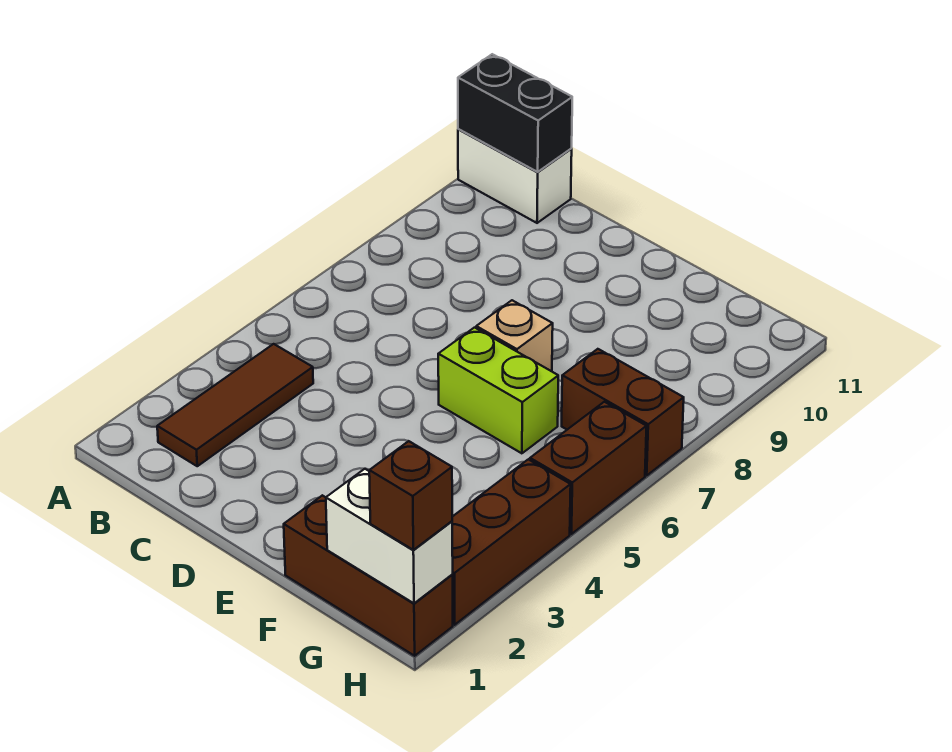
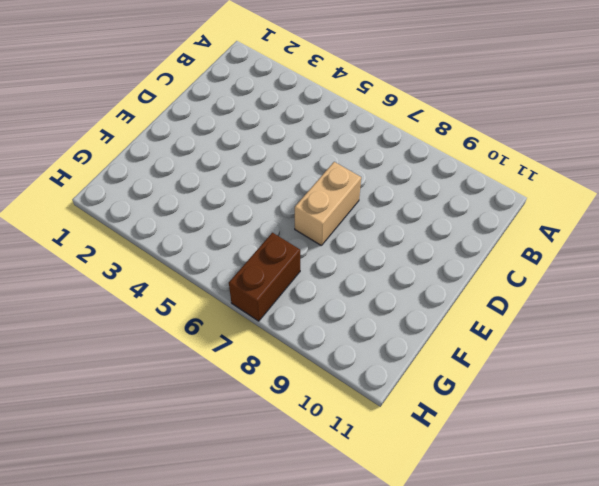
tan brick D7:E7 level 1 -> tan brick E7 level 1
none -> white brick A11:B11 level 1
none -> brown tile B2:B4 level 1

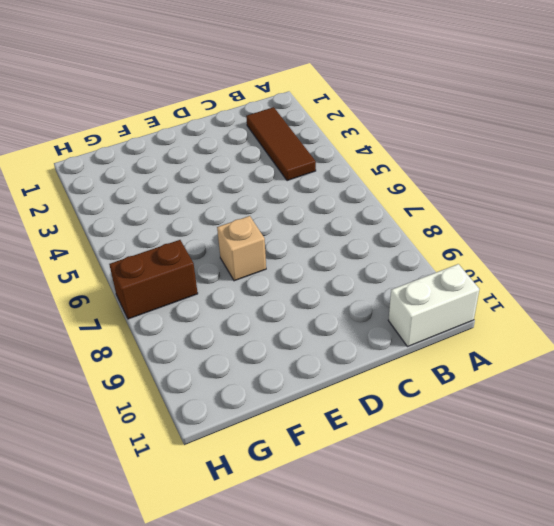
none -> lime brick E6:F6 level 1
none -> brown brick F1:H1 level 1

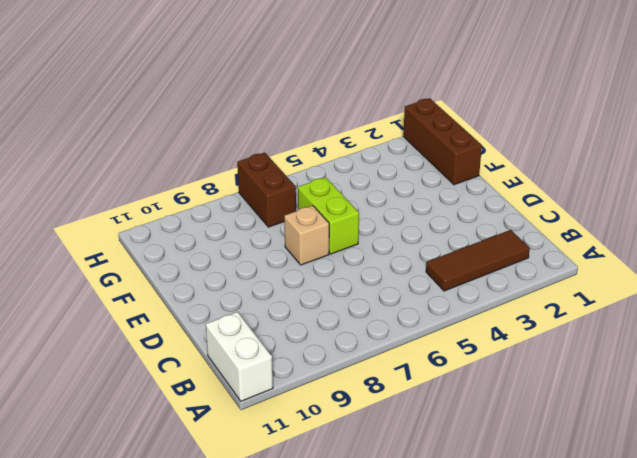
none -> brown brick H2:H4 level 1
none -> brown brick H5:H6 level 1

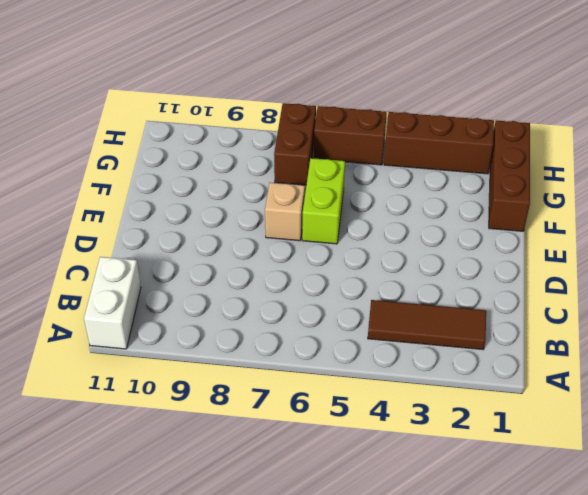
none -> black brick A11:B11 level 2
none -> white brick G1:H1 level 2

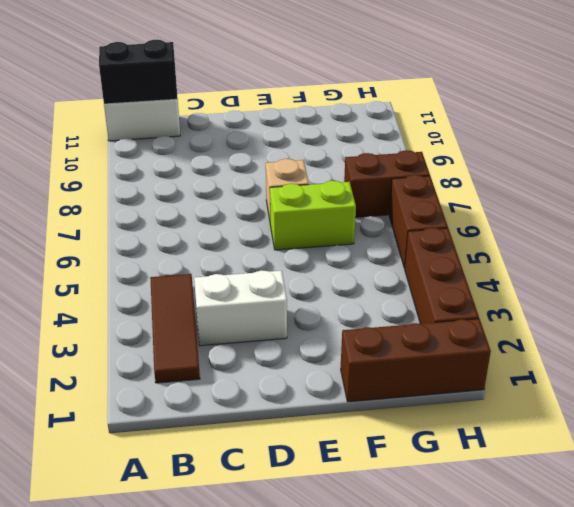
white brick C3:D3 level 1 -> white brick G1:H1 level 2
none -> brown brick H1 level 3

